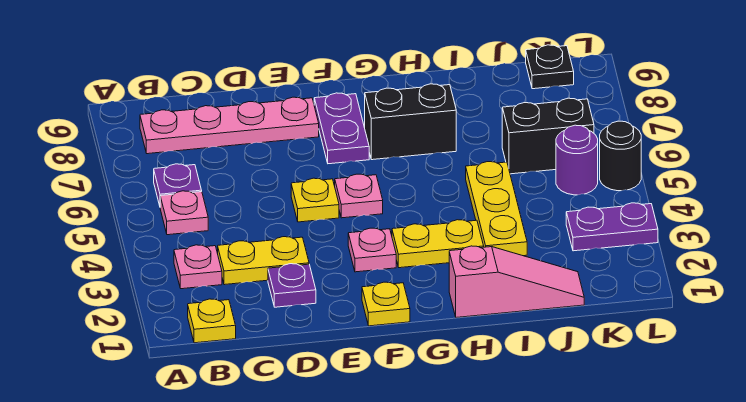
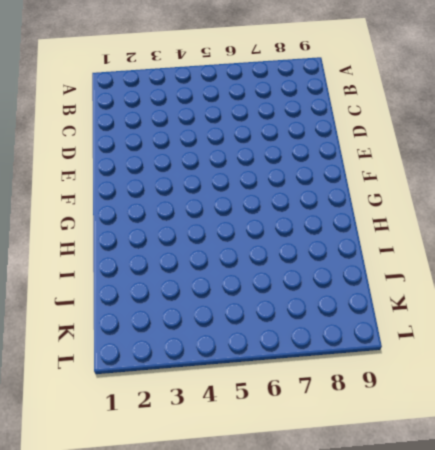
none -> yellow plate B1 level 1
none -> pink plate B3 level 1
none -> pink plate B5 level 1

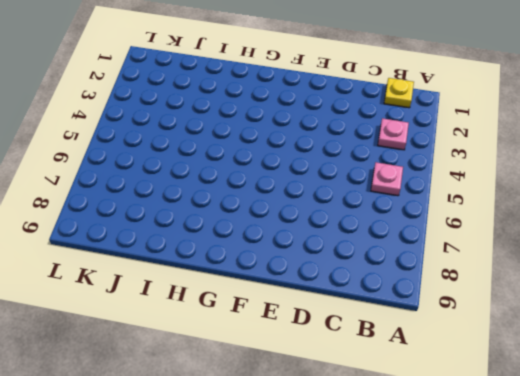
none -> purple plate B6 level 1
none -> pink plate B8:E8 level 1
none -> yellow plate C3:D3 level 1

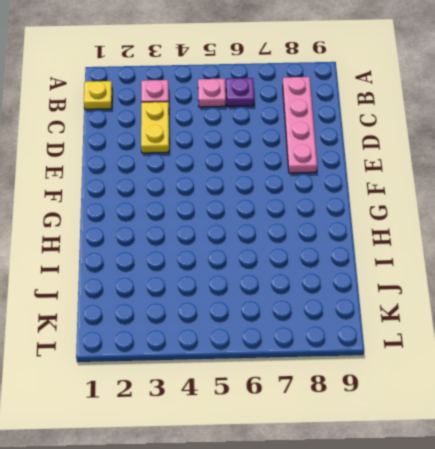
none -> purple plate D2 level 1
none -> yellow plate E5 level 1
none -> yellow plate F1 level 1

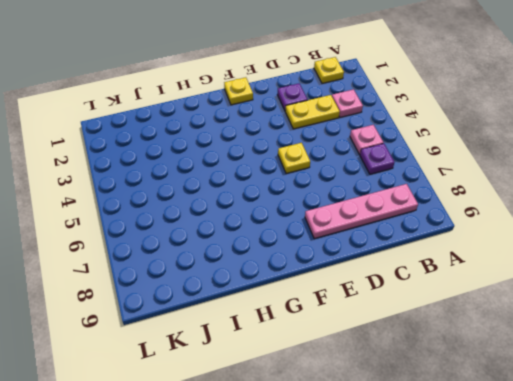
none -> pink plate F3 level 1
none -> pink plate F5 level 1
none -> purple plate F7:F8 level 1

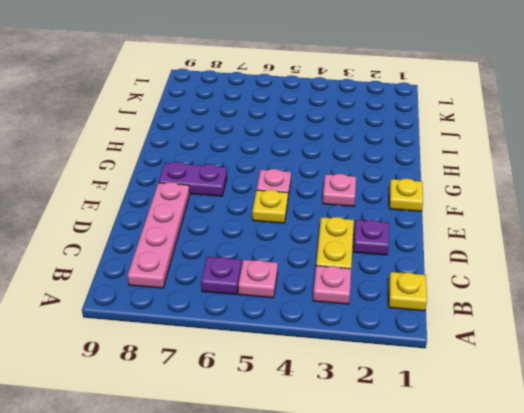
none -> yellow plate G3:H3 level 1
none -> black brick G7:H7 level 1
none -> pink slope H1:J1 level 1 top H

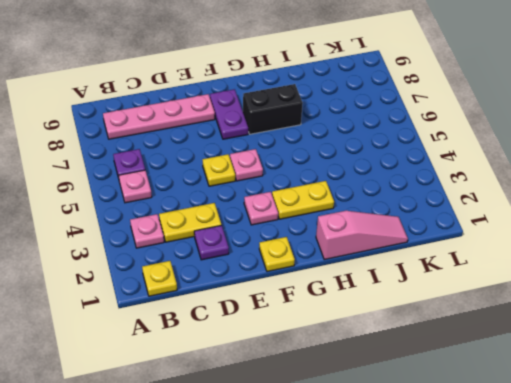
none -> yellow plate I3:I5 level 1
none -> black brick J6:K6 level 1
none -> purple plate K3:L3 level 1

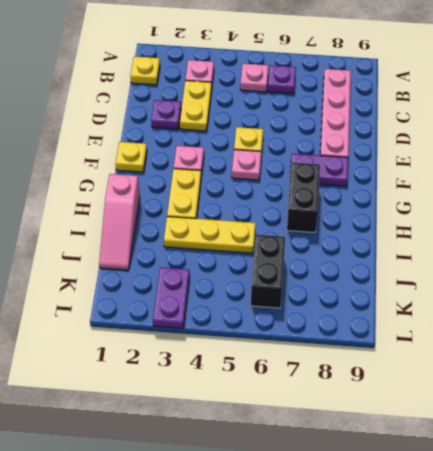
none -> purple round brick K5 level 1
none -> black plate K9 level 1
none -> black round brick L5 level 1

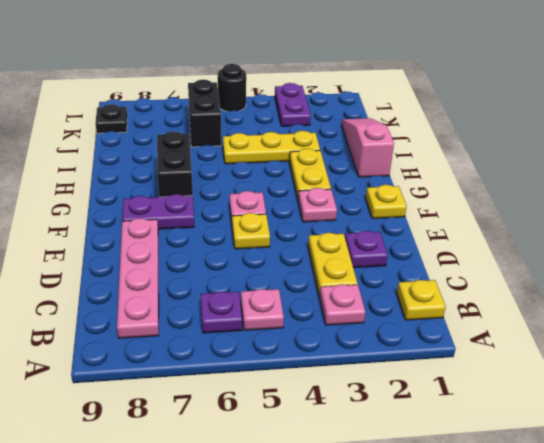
none -> purple round brick K5 level 1

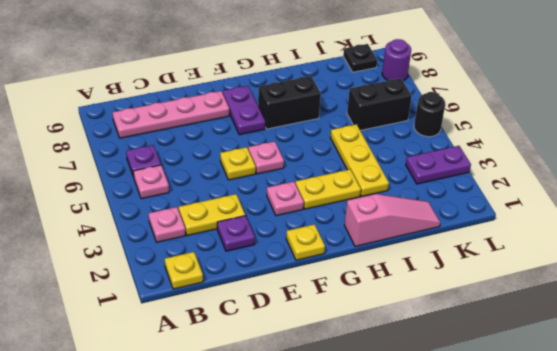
purple round brick L8 level 1 -> purple round brick K5 level 1

